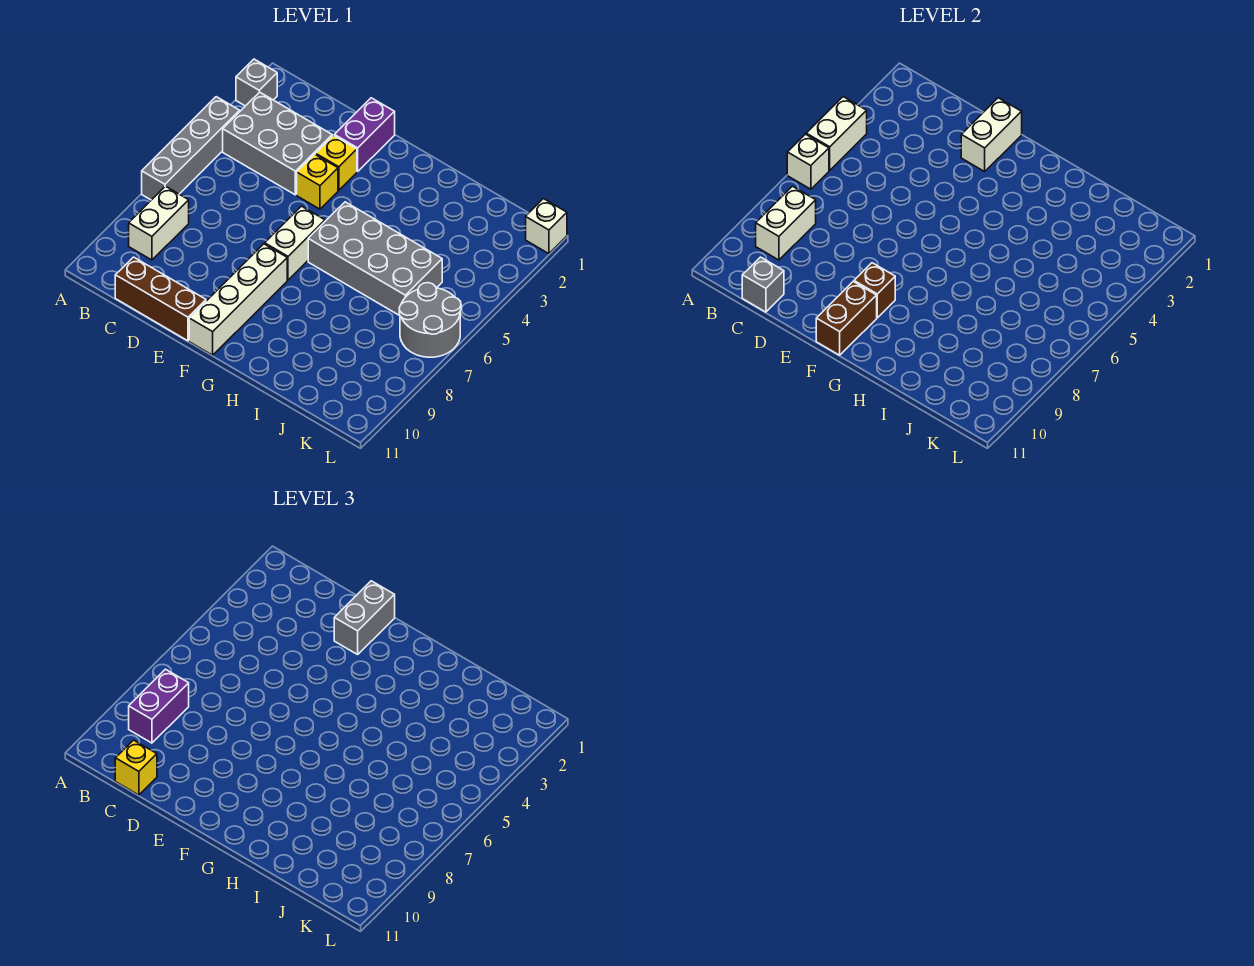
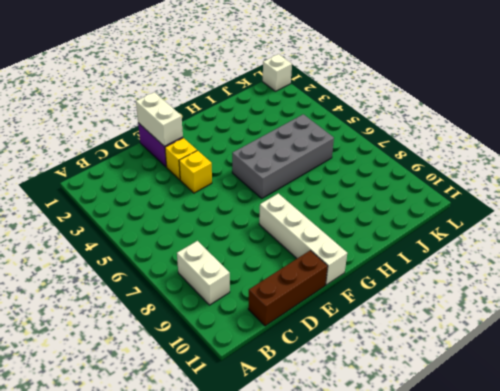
none -> grey brick A2 level 1
none -> grey brick A4:A7 level 1
none -> grey brick B3:D4 level 1

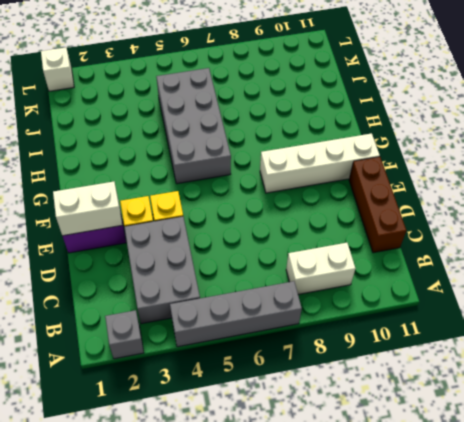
none -> white brick F6:F7 level 1
none -> grey round brick K6:L7 level 1
none -> white brick A4:A5 level 2

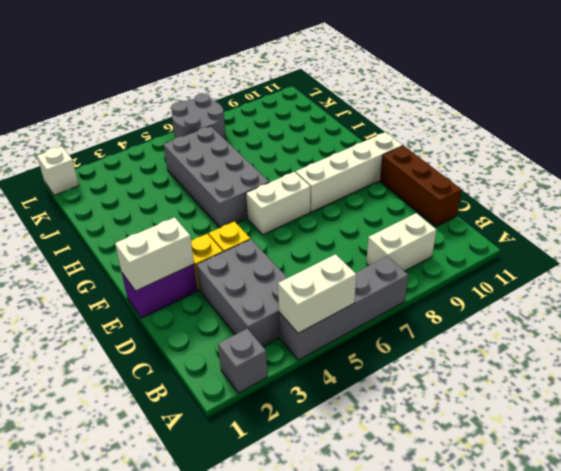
none -> white brick A6 level 2
none -> white brick B8:B9 level 2
none -> grey brick C11 level 2

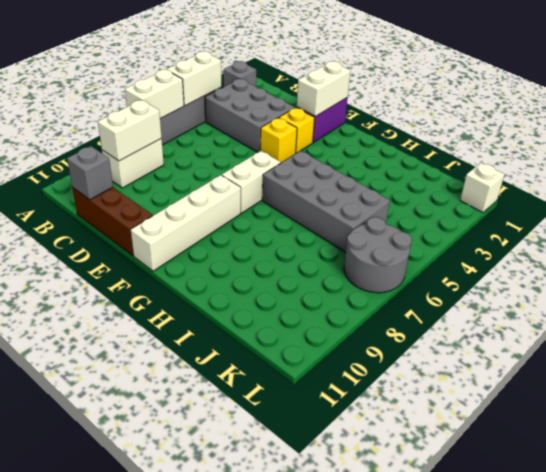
white brick A6:A7 level 2 -> white brick A6 level 2
none -> brown brick F9 level 2
none -> brown brick F10:F11 level 2
none -> purple brick B8:B9 level 3

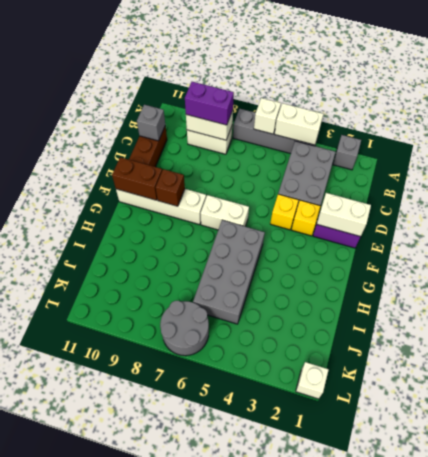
none -> yellow brick C11 level 3
none -> grey brick E1:E2 level 3

